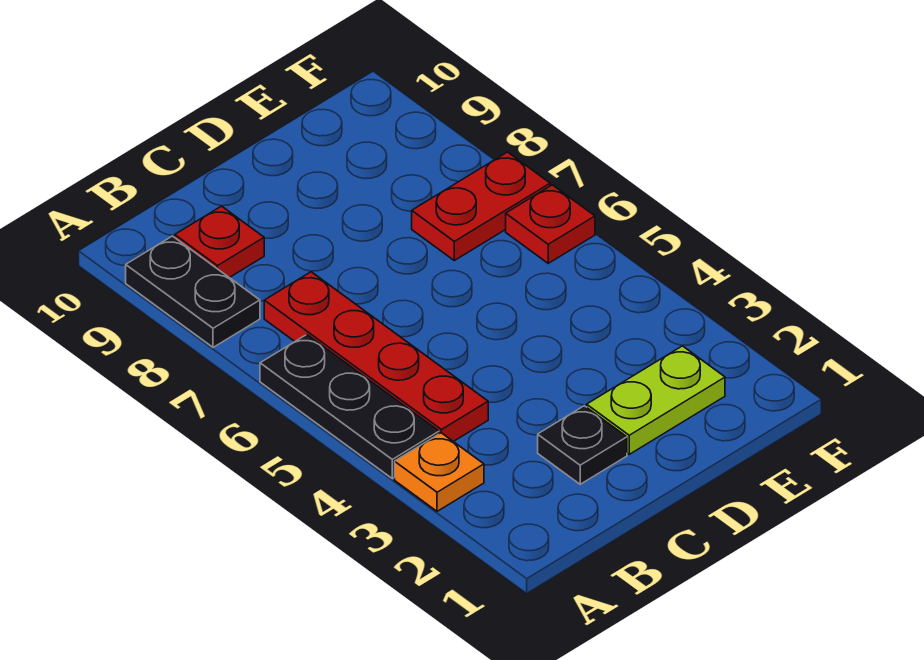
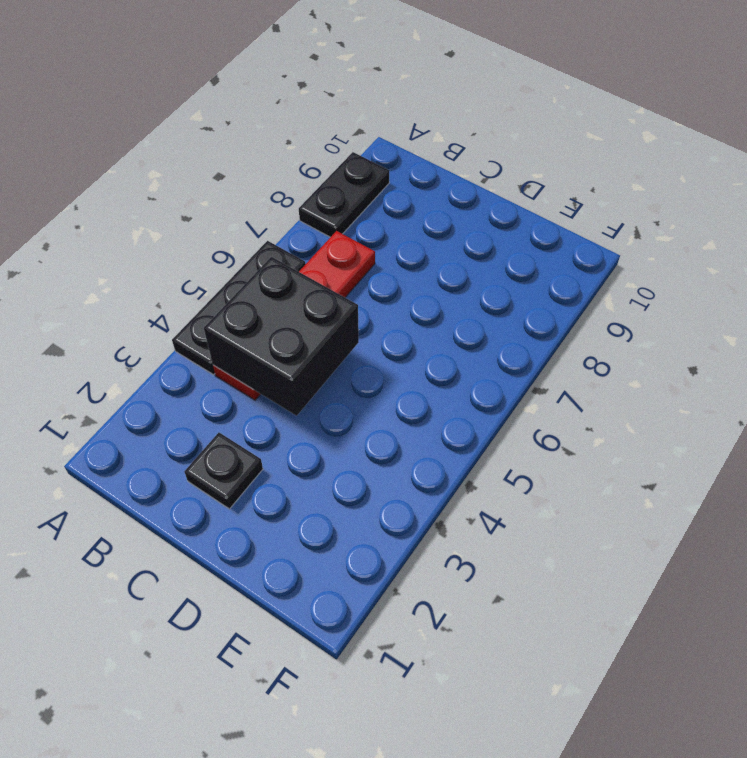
black brick B4:C5 level 2 -> none
none -> orange plate A3 level 1
none -> red plate B9 level 1

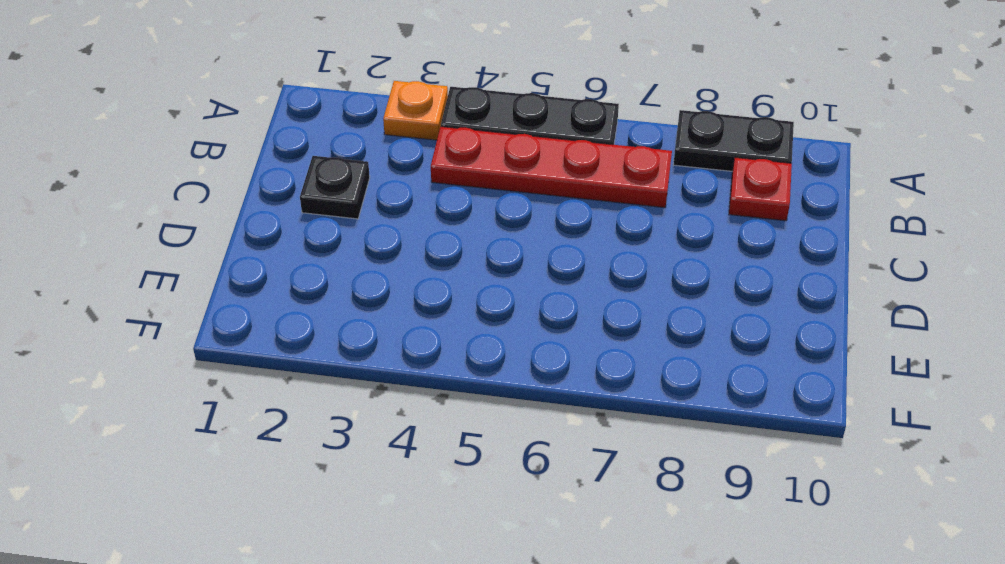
none -> lime plate D2:E2 level 1
none -> red plate E7:F7 level 1

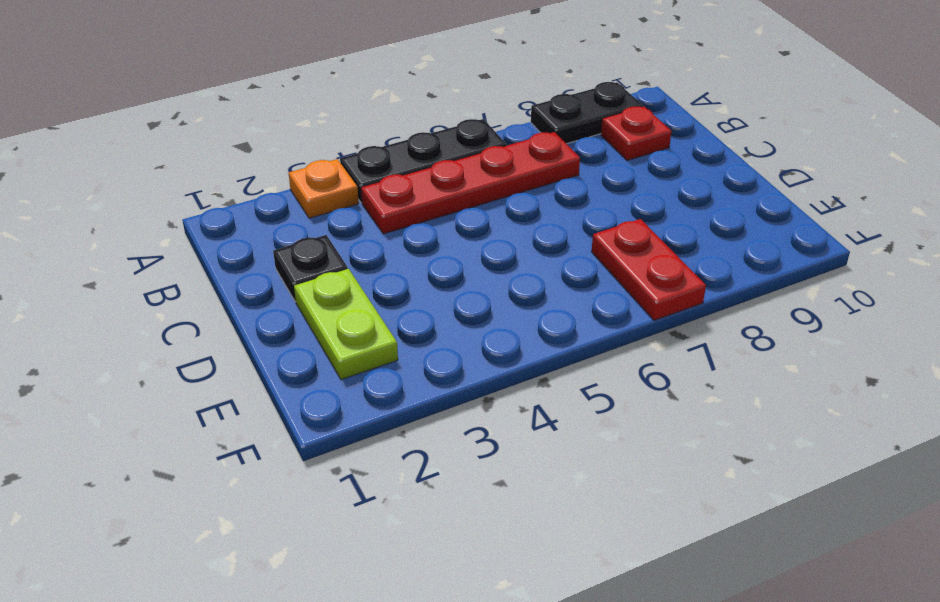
none -> red plate F6 level 1

